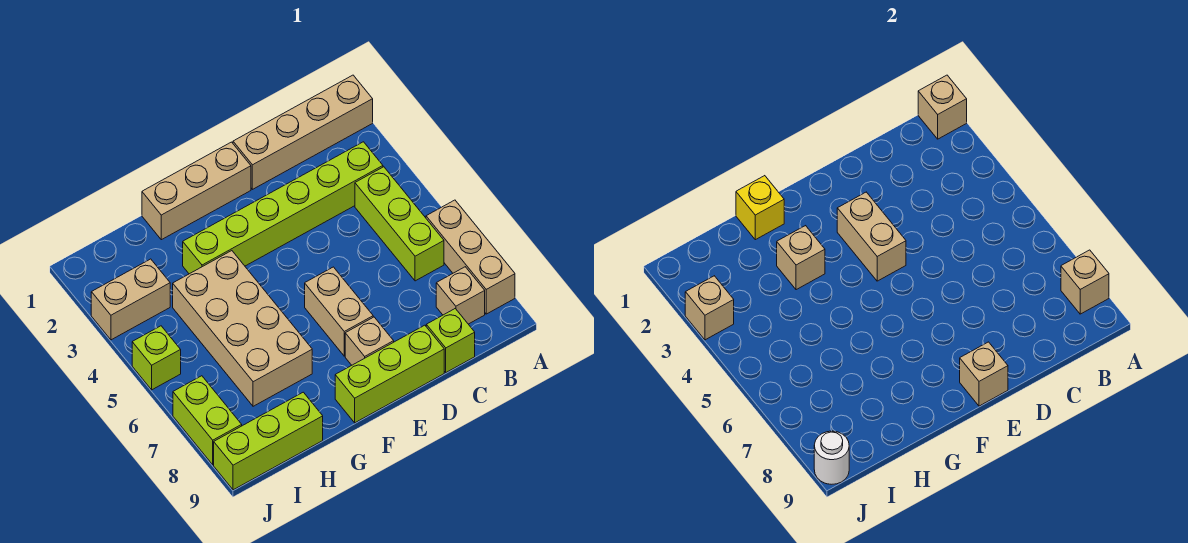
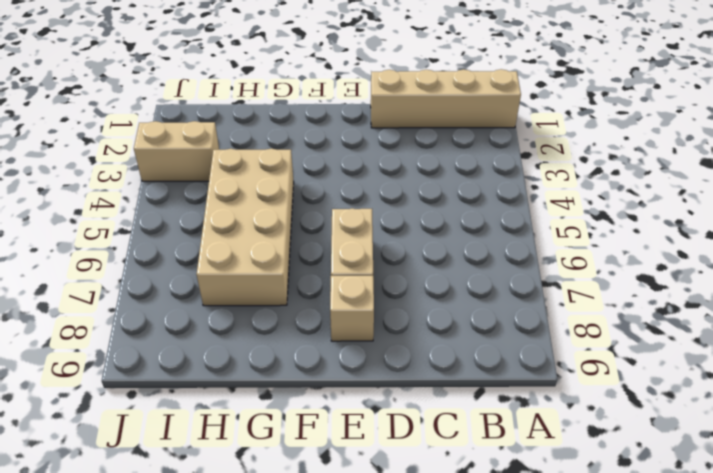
none -> tan brick A6:A8 level 1
none -> lime brick B3:G3 level 1
none -> lime brick B4:B6 level 1

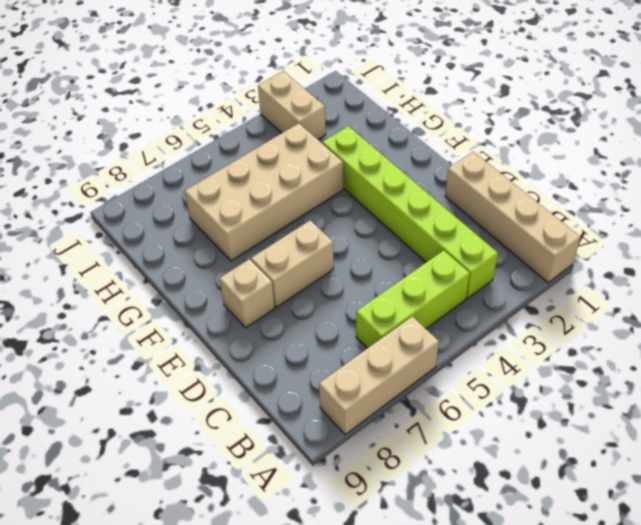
none -> tan brick B8 level 1
none -> lime brick C9 level 1
none -> lime brick D9:F9 level 1

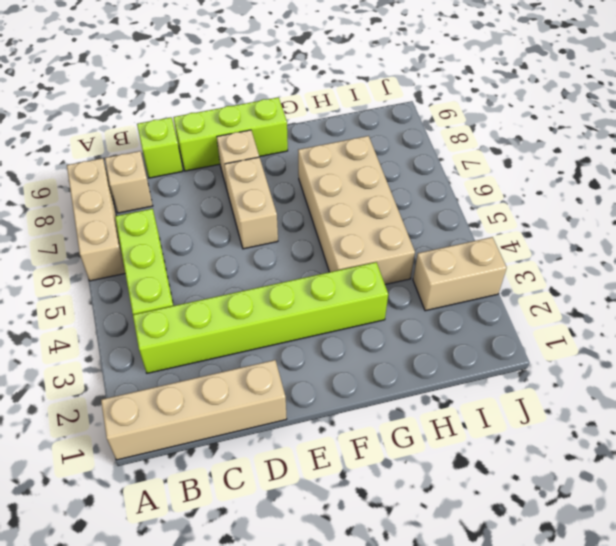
none -> tan brick E1:G1 level 1
none -> lime brick H9:J9 level 1
none -> lime brick J5 level 1

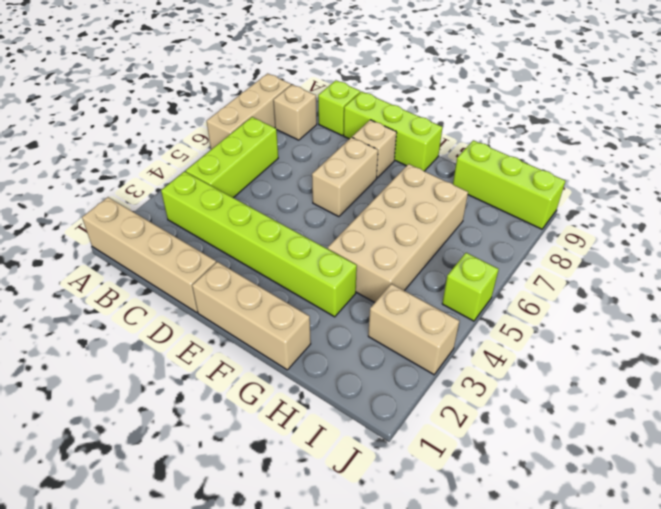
none -> lime brick J7:J8 level 1
none -> tan brick A1 level 2
none -> tan brick A8 level 2

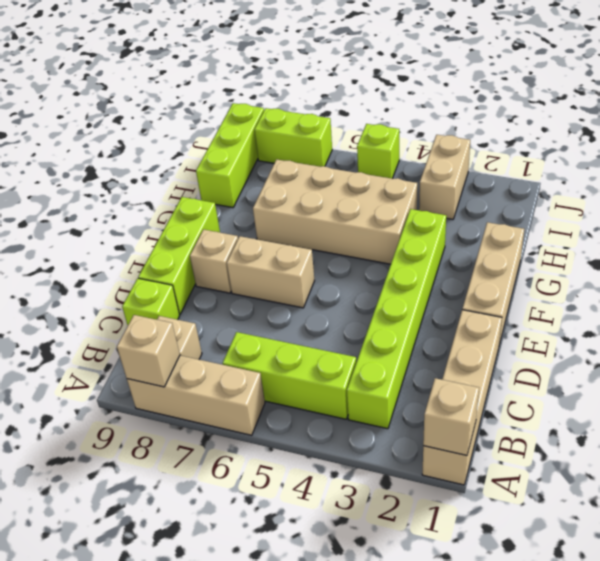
none -> tan brick E3:E4 level 2
none -> tan brick E9 level 2
none -> yellow brick G1 level 2

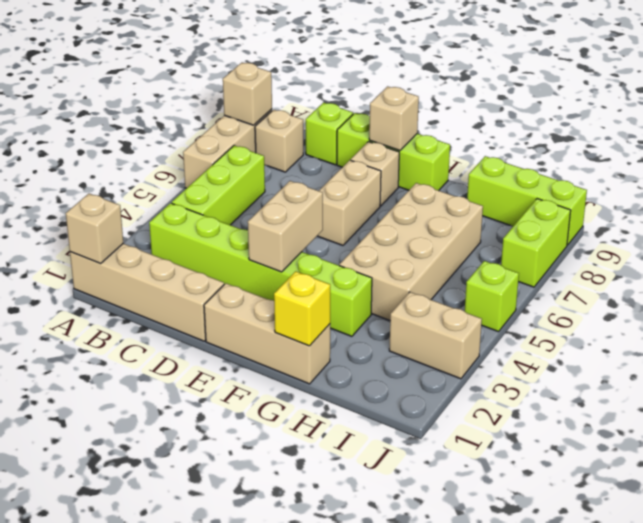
none -> tan brick G3 level 2
none -> tan brick J3 level 2
none -> white round brick J9 level 2

